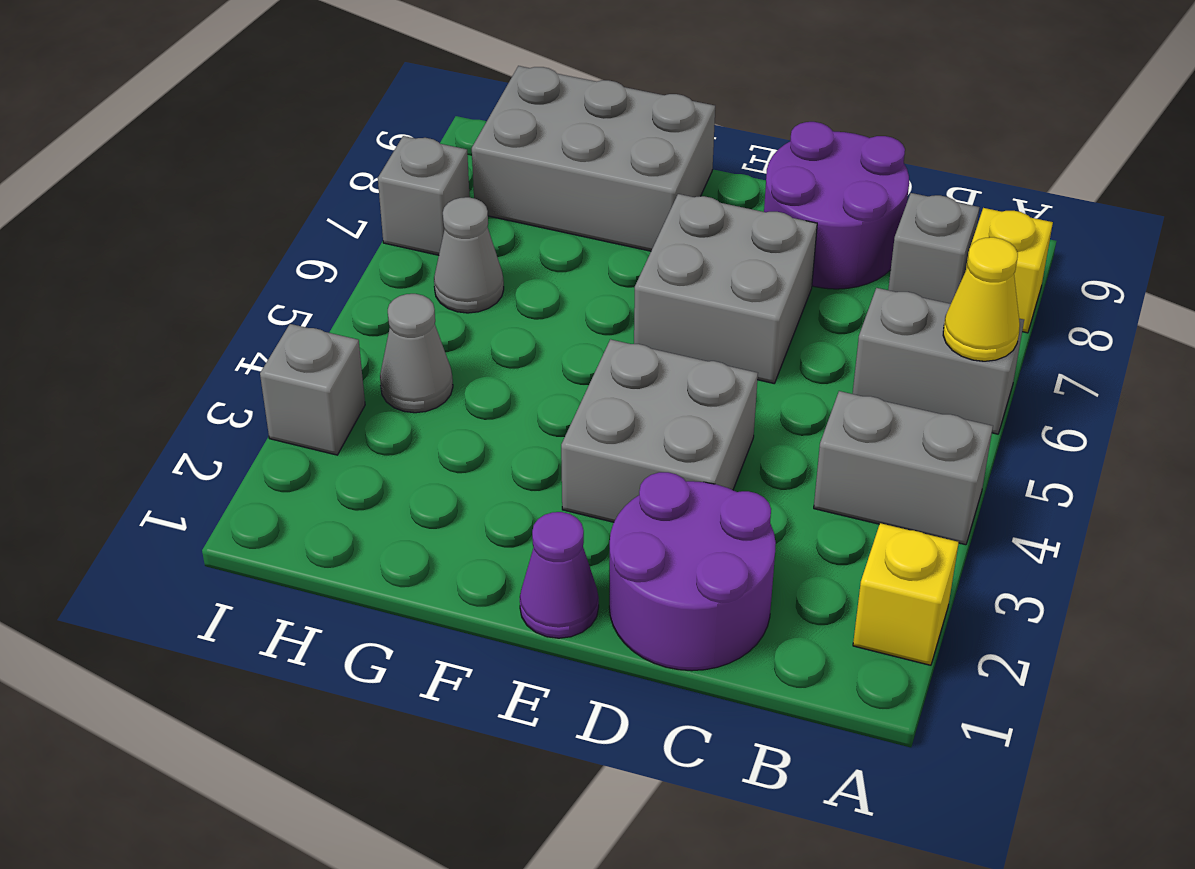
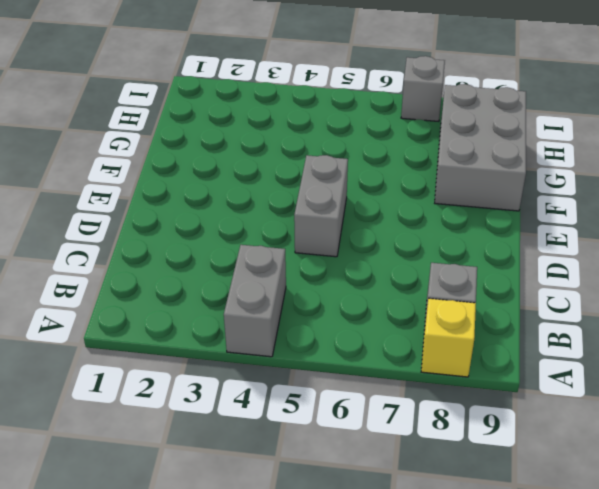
grey brick D5:E5 level 1 -> grey brick A6:B6 level 1
none -> yellow brick A2 level 1
none -> purple round brick C1:D2 level 1
none -> purple round brick C8:D9 level 1

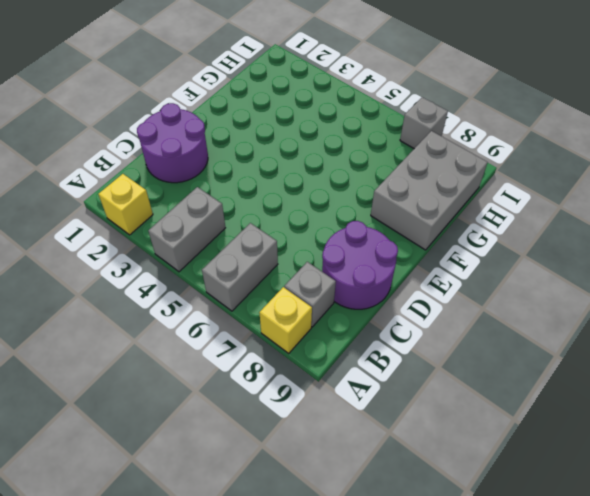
none -> grey brick D3:E4 level 1
none -> grey brick D6:E7 level 1
none -> purple cone E1 level 1

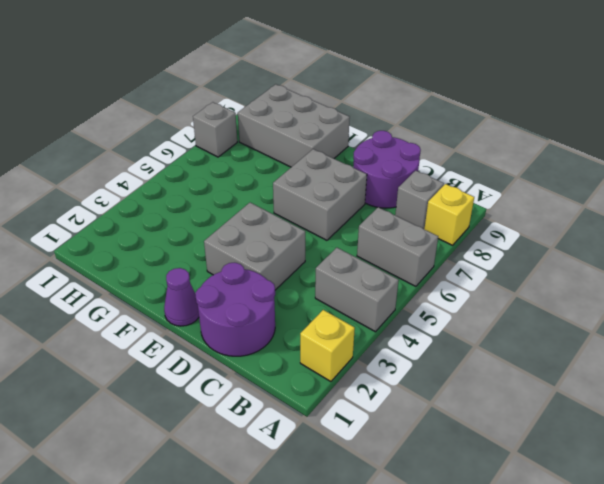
none -> grey cone H4 level 1
none -> grey cone H6 level 1
none -> grey brick I3 level 1

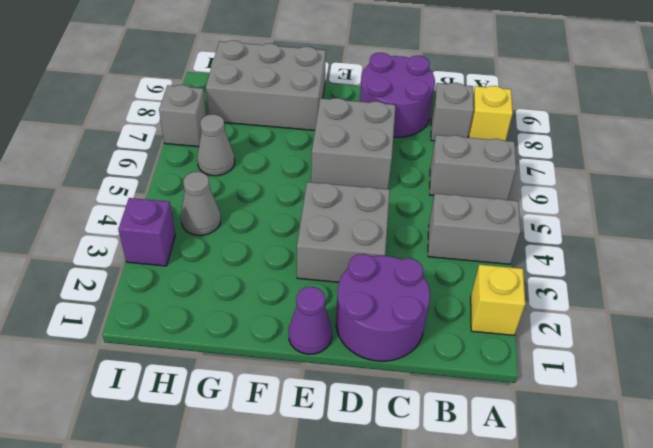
purple brick I3 level 1 -> grey brick I3 level 1
none -> yellow cone A6 level 2

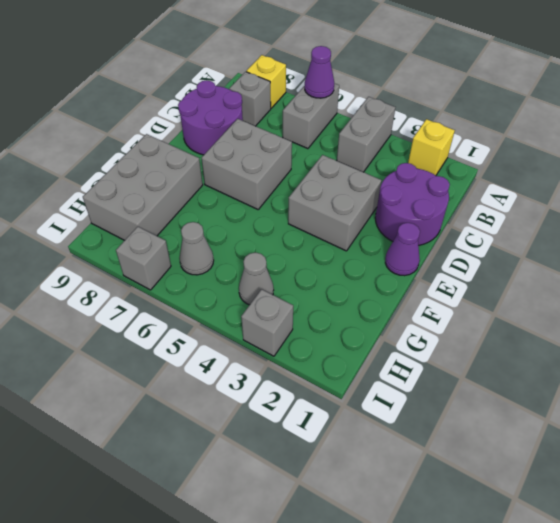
purple cone A6 level 2 -> yellow cone A6 level 2

